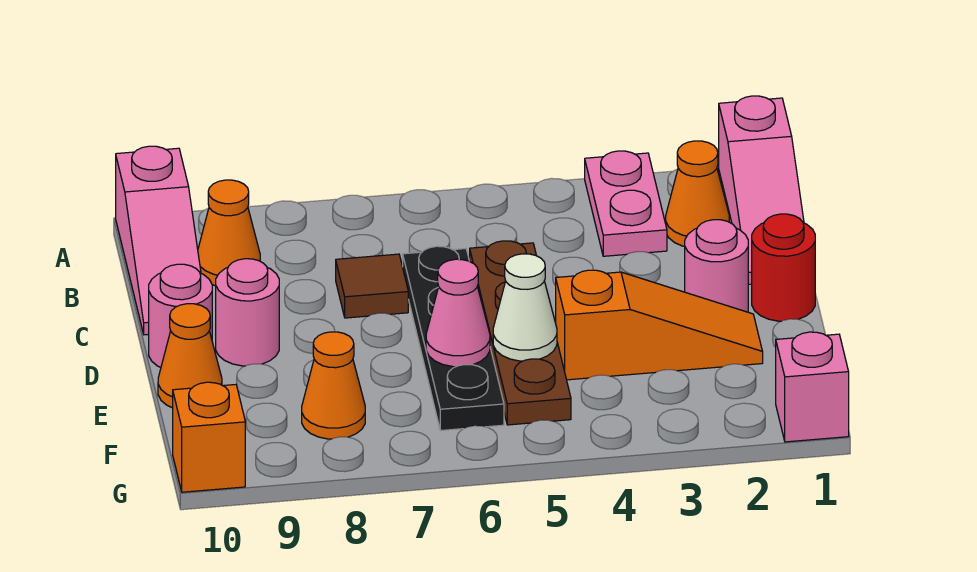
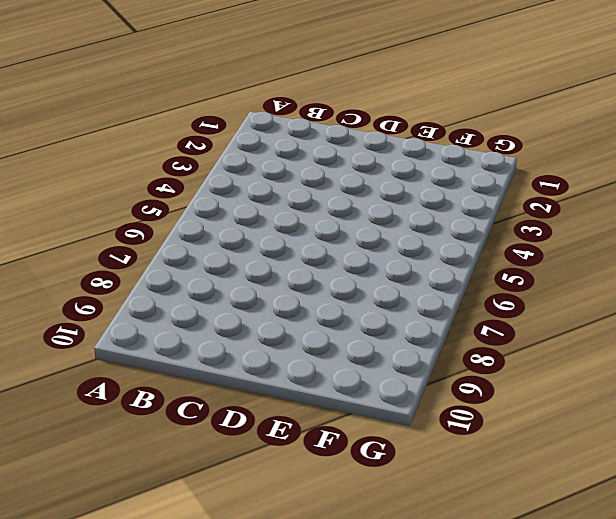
none -> pink slope A1:C1 level 1 top A
none -> pink plate A3:B3 level 1
none -> pink slope A10:C10 level 1 top A

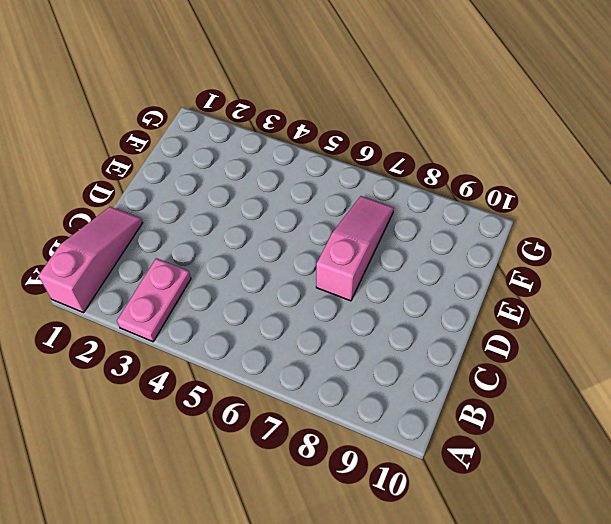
pink slope D7:F7 level 1 top D -> pink slope A10:C10 level 1 top A
none -> orange cone B2 level 1
none -> orange cone B9 level 1
none -> brown plate C5:F5 level 1

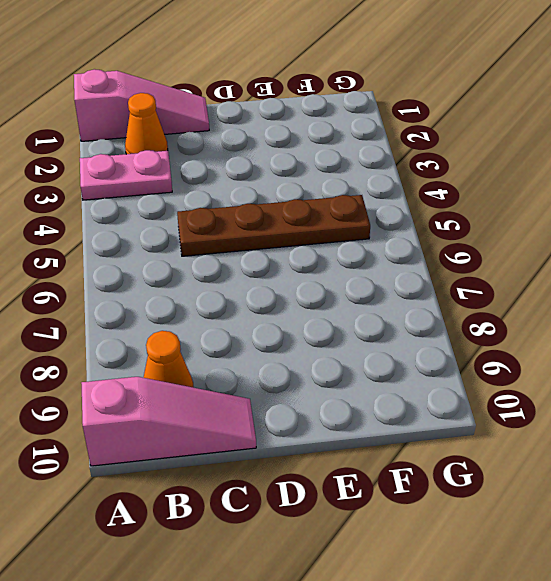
none -> black plate C6:F6 level 1
none -> brown tile C7 level 1
none -> red round brick D1 level 1

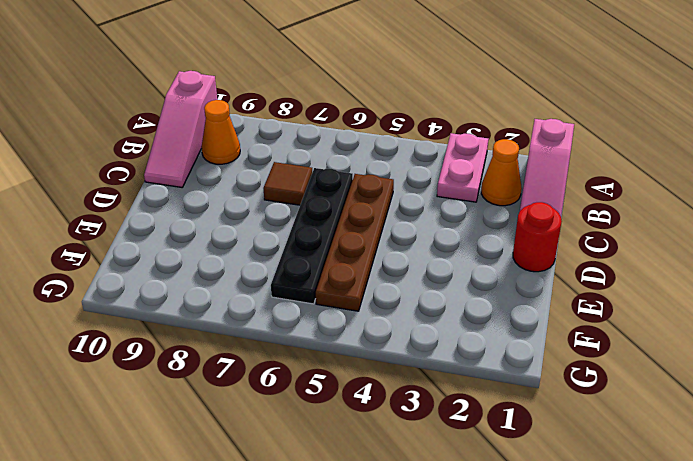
none -> pink round brick D2 level 1
none -> pink round brick D9 level 1
none -> pink round brick D10 level 1

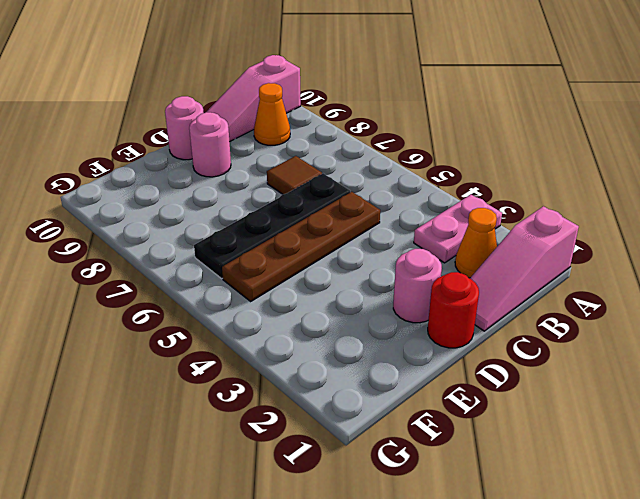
none -> orange slope E2:E4 level 1 top 4
none -> orange cone E10 level 1
none -> orange cone F8 level 1

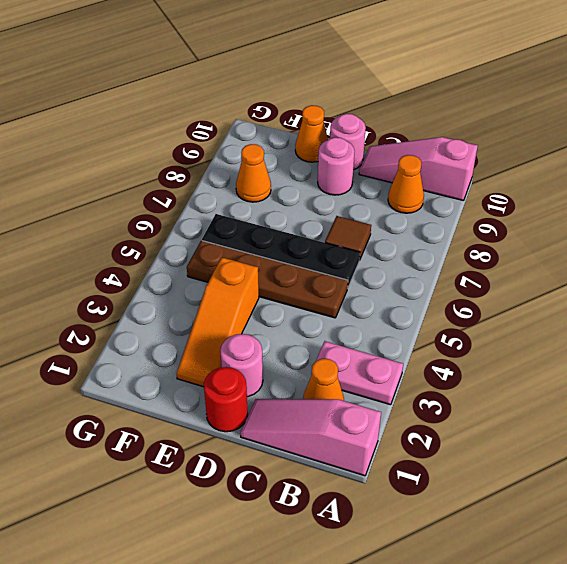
none -> pink brick G1 level 1
none -> orange brick G10 level 1
none -> white cone E5 level 2

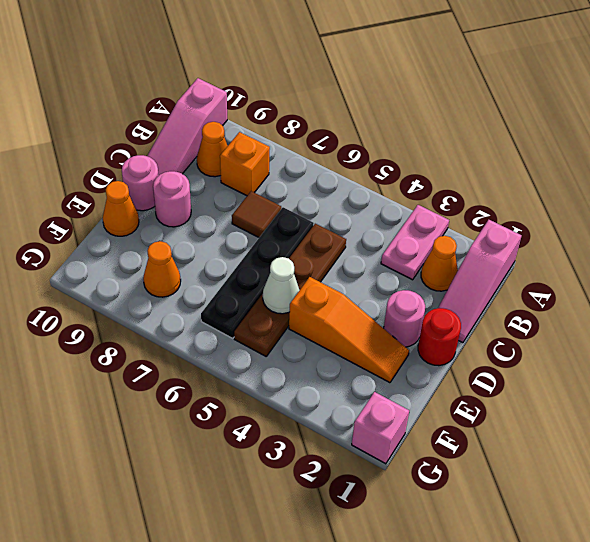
orange brick B8 level 1 -> orange brick G10 level 1
none -> pink cone E6 level 2

